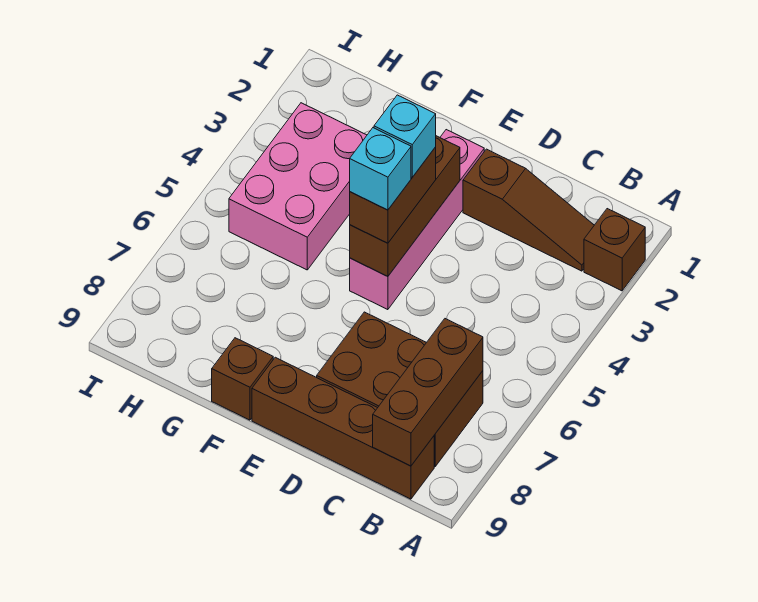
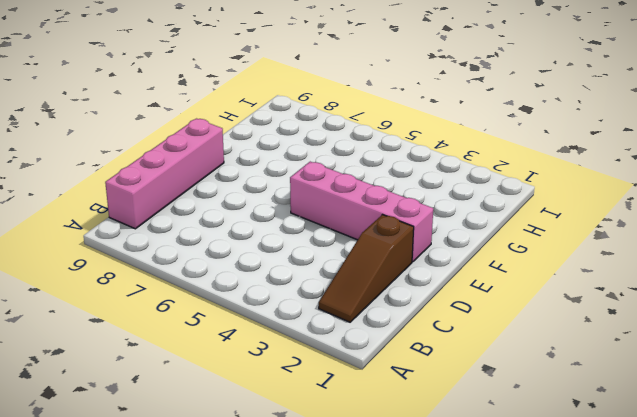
pink brick B9:E9 level 1 -> brown brick B9:E9 level 1
none -> brown brick A2 level 1
none -> brown brick B7:D8 level 1
none -> brown brick F9 level 1

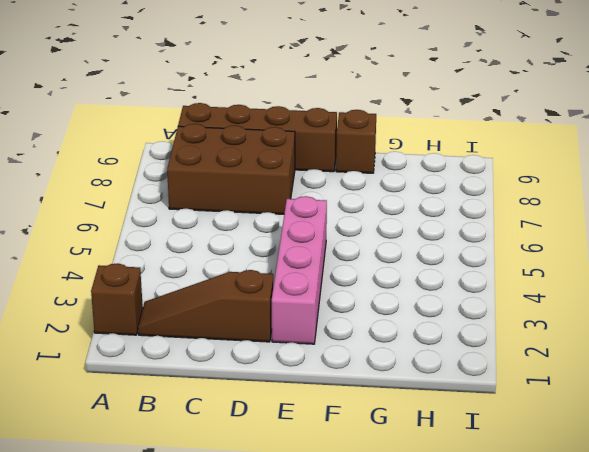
none -> pink brick G3:H5 level 1
none -> brown brick B7:B9 level 2
none -> brown brick E3:E5 level 2

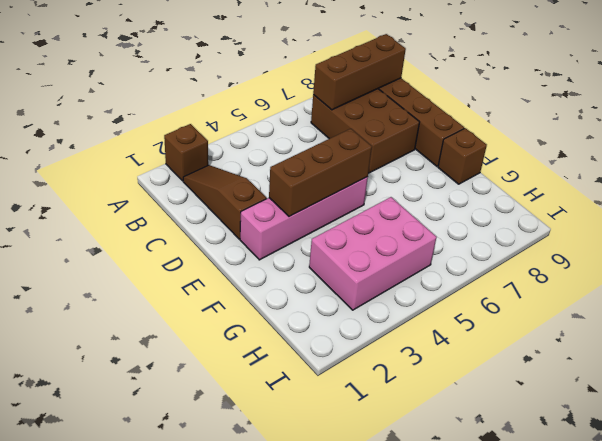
none -> brown brick E4:E5 level 3
none -> cyan brick E4 level 4
none -> cyan brick E5 level 4

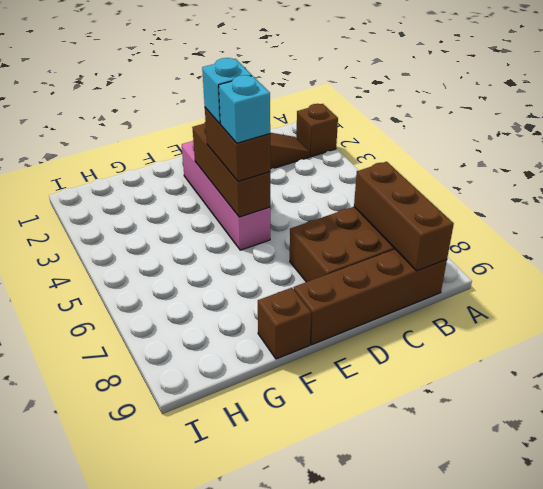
none -> pink brick G3:H5 level 1

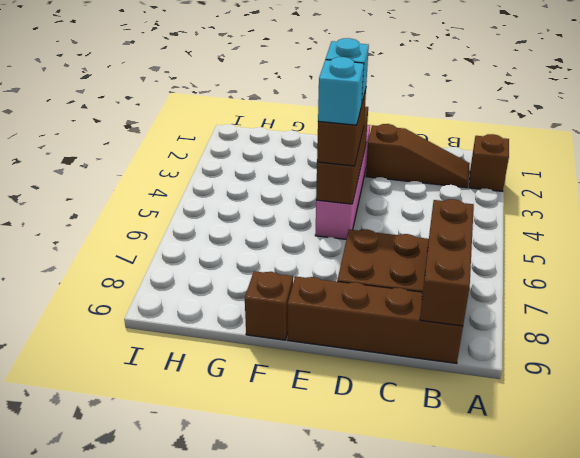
none -> pink brick G3:H5 level 1

